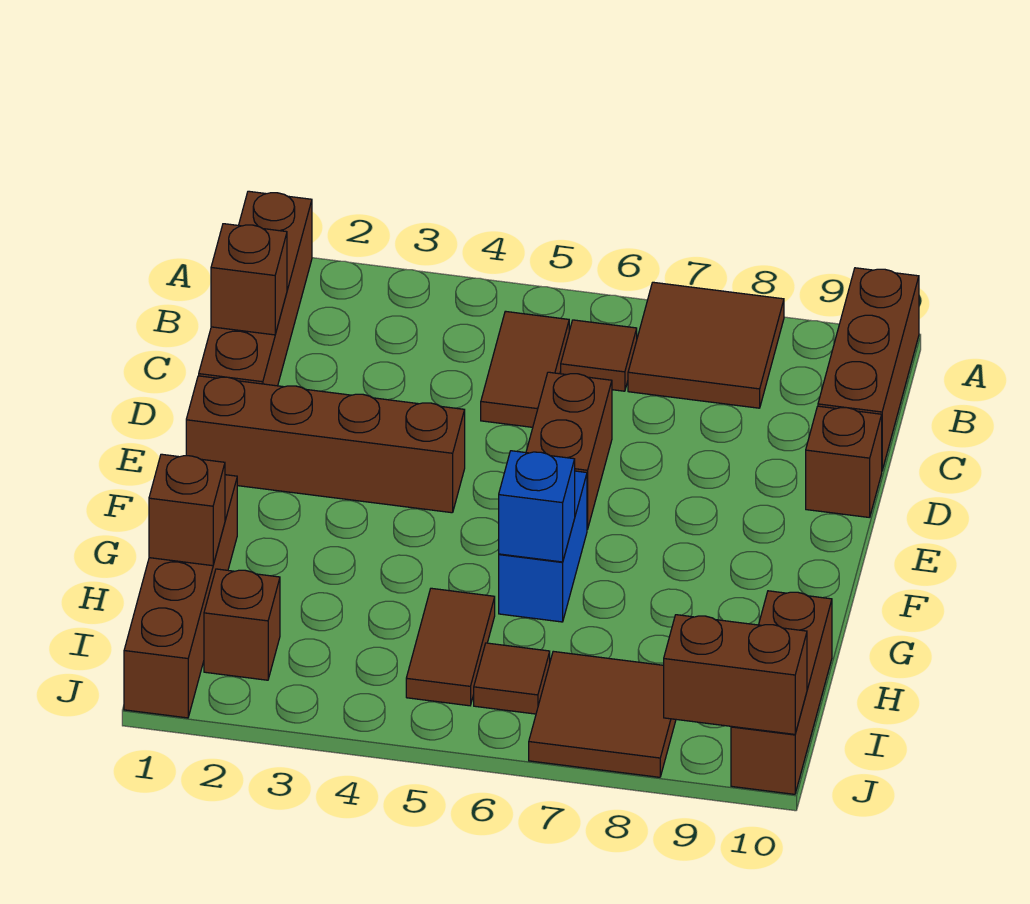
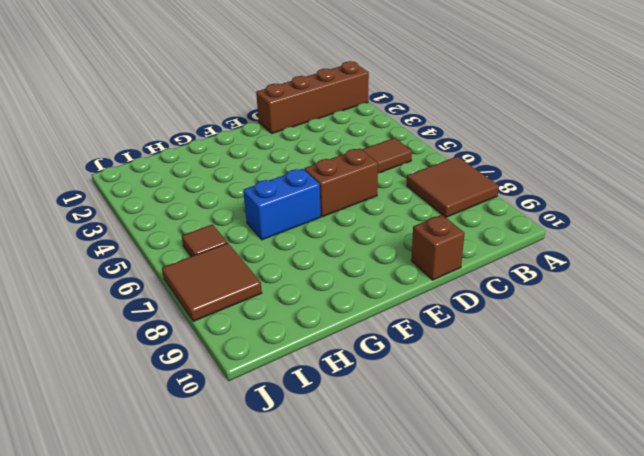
none -> brown brick A10:C10 level 1
none -> brown tile B6 level 1
none -> brown brick E1:E4 level 1

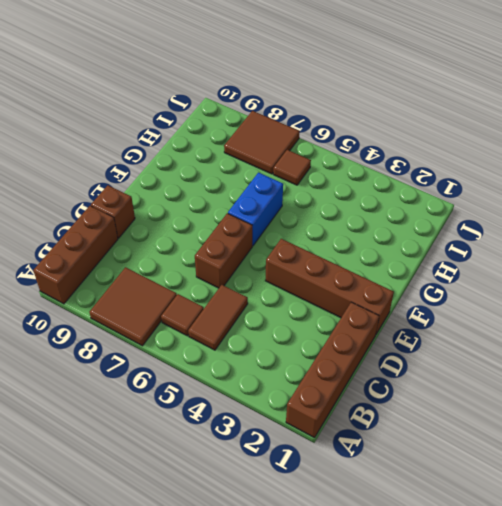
none -> brown brick G1:J1 level 1
none -> brown tile H5:I5 level 1
none -> brown brick H10:J10 level 1

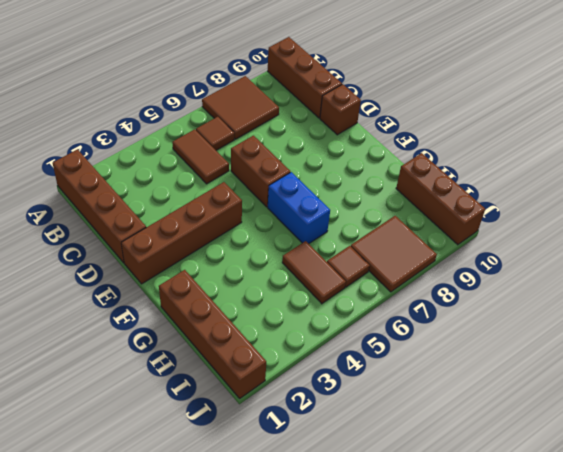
none -> brown brick I2 level 1
none -> brown brick C1 level 2
none -> blue brick G6 level 2

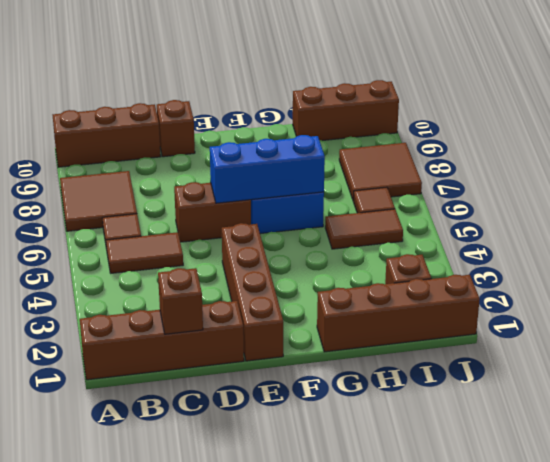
blue brick E6:G6 level 2 -> blue brick G6 level 2
none -> brown brick H1 level 2
none -> brown brick J9:J10 level 2

